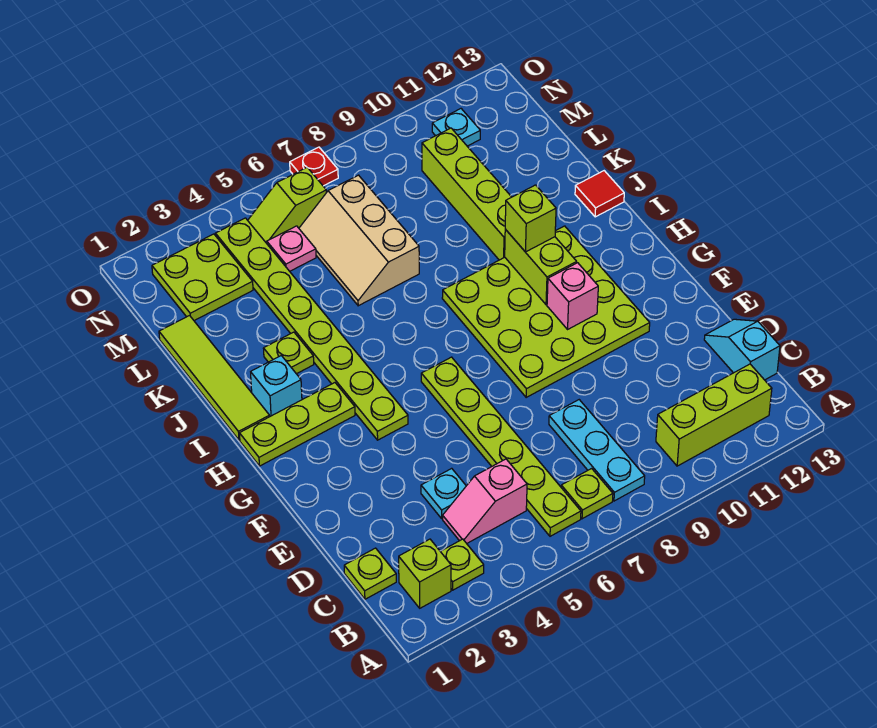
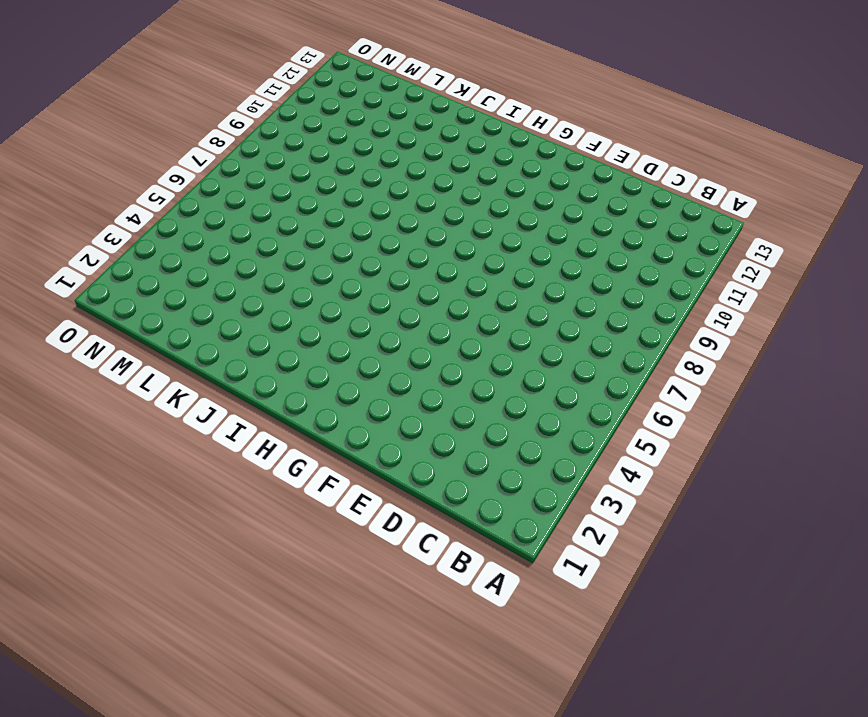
none -> lime brick B2 level 1
none -> lime plate B3 level 1
none -> lime plate B6:G6 level 1

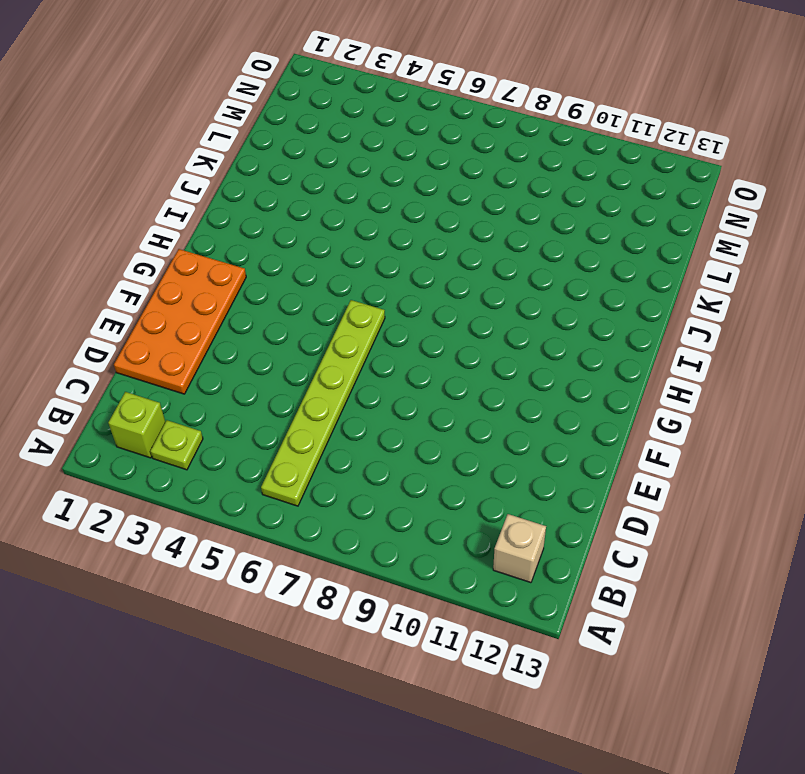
tan brick B12 level 1 -> lime brick B10:B12 level 1
orange plate D1:G2 level 1 -> none
none -> lime plate B7 level 1
none -> cyan plate B8:D8 level 1
none -> lime plate C1 level 1

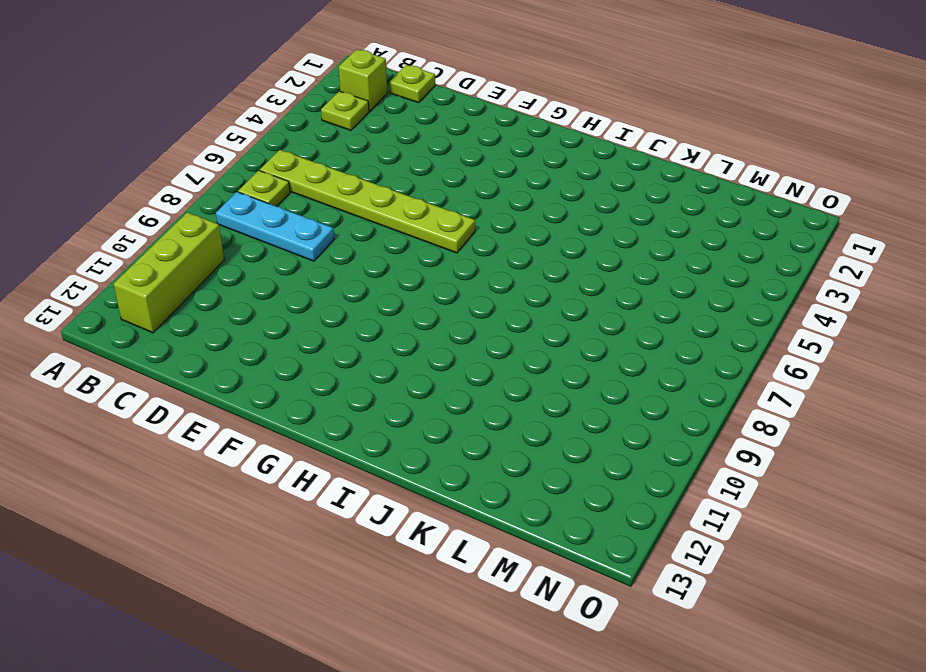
none -> pink slope C4:C5 level 1 top 5
none -> cyan slope C13:D13 level 1 top C
none -> cyan plate D4 level 1

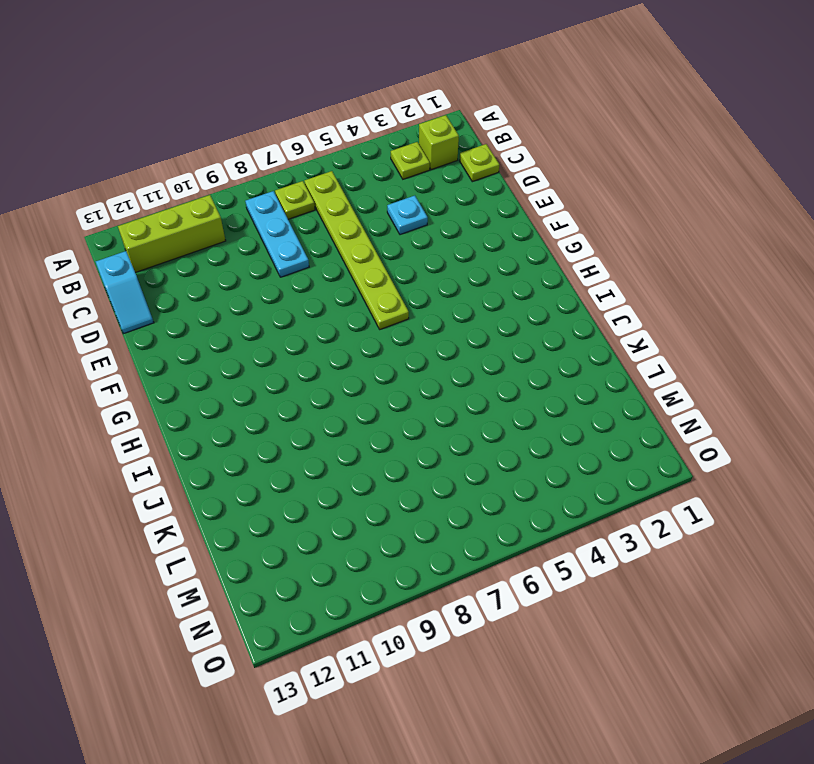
none -> pink slope C4:C5 level 1 top 5
none -> lime plate F8:I11 level 1
none -> lime plate G4:N4 level 1

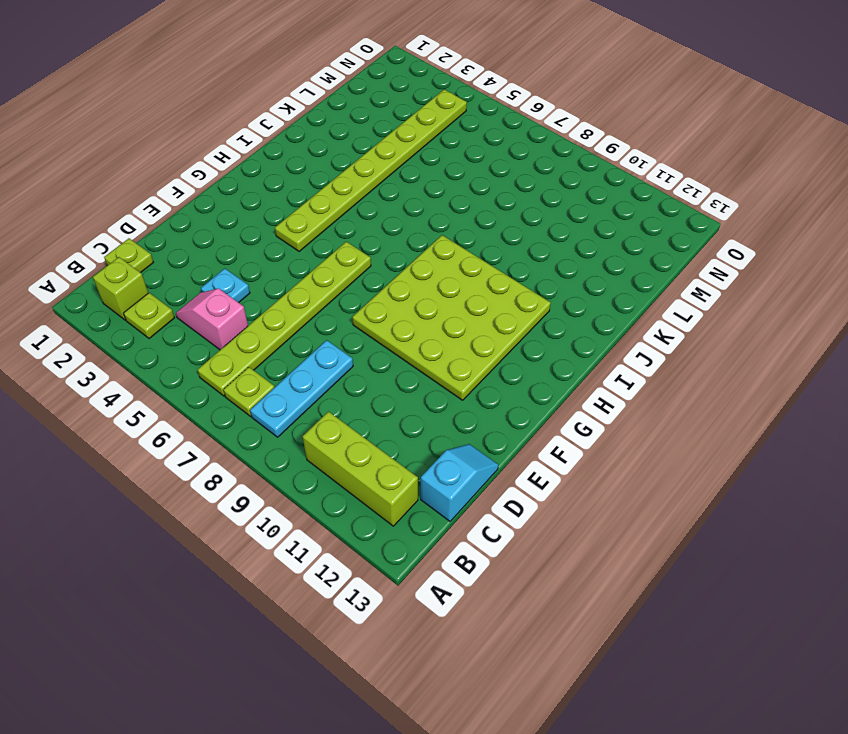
none -> lime plate H1:H3 level 1
none -> lime tile I1:L1 level 1
none -> cyan brick I2 level 1

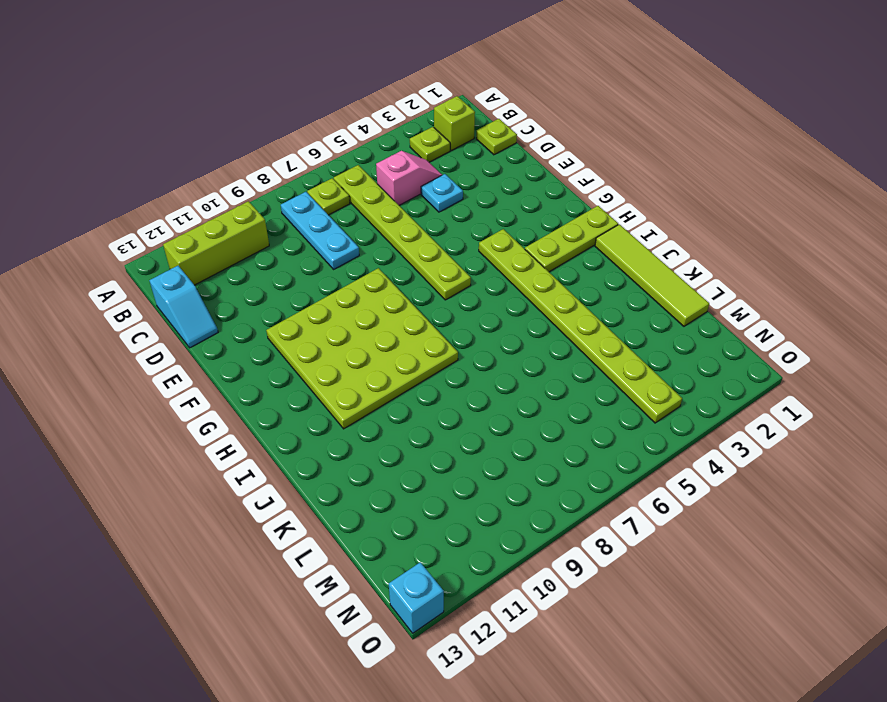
cyan brick O13 level 1 -> cyan brick I2 level 1
none -> lime plate J3 level 1
none -> lime brick J10:M10 level 1
none -> red tile J13 level 1

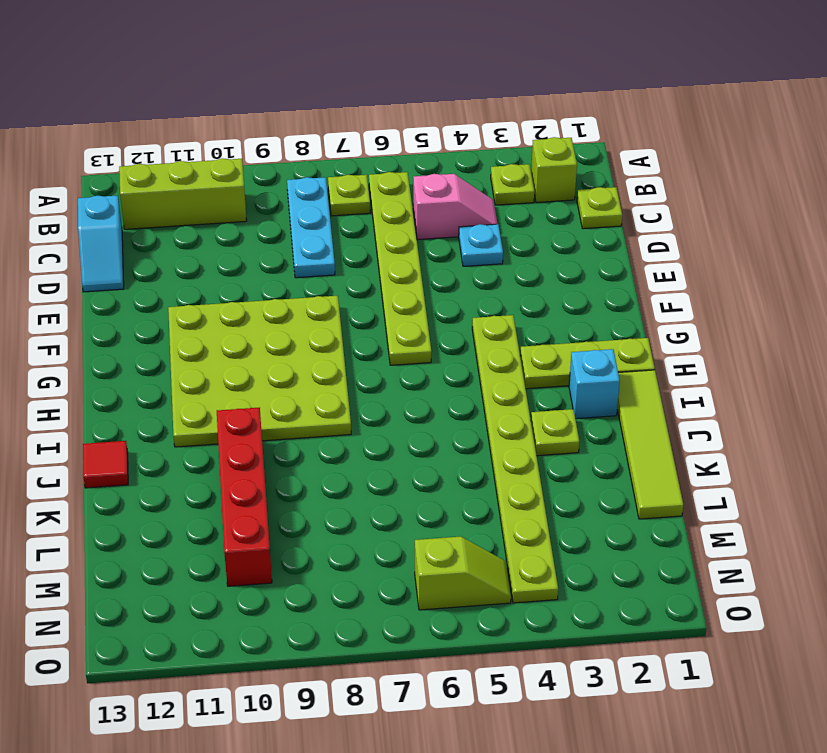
red brick J10:M10 level 1 -> lime brick J10:M10 level 1
none -> tan slope K6:M7 level 1 top 7
none -> lime plate M2:N3 level 1
none -> pink plate M5 level 1

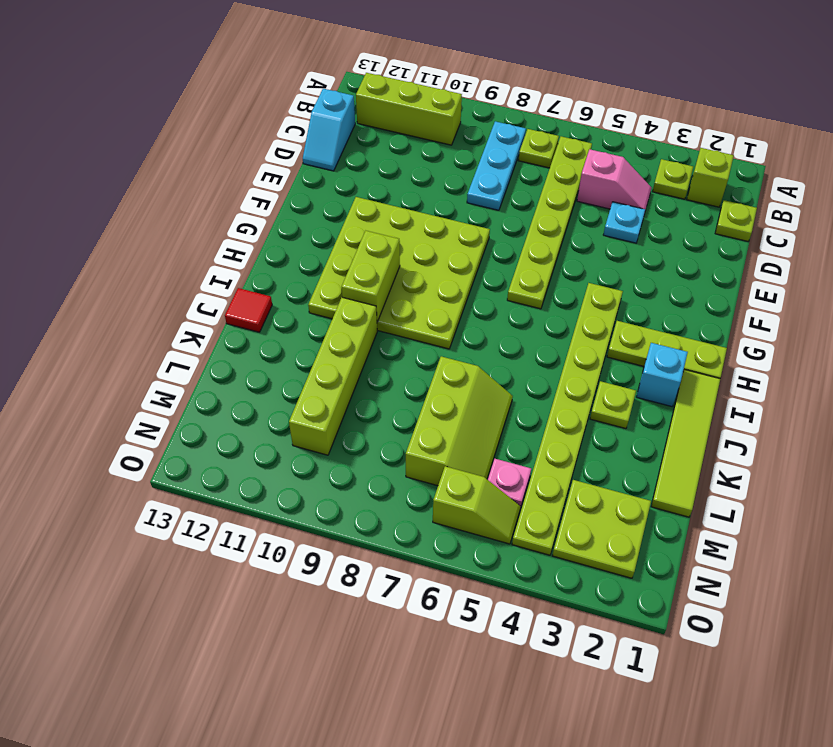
lime slope K6:M7 level 1 top 7 -> tan slope K6:M7 level 1 top 7
none -> cyan plate N11 level 1
none -> red plate O7 level 1
none -> pink brick G10 level 2

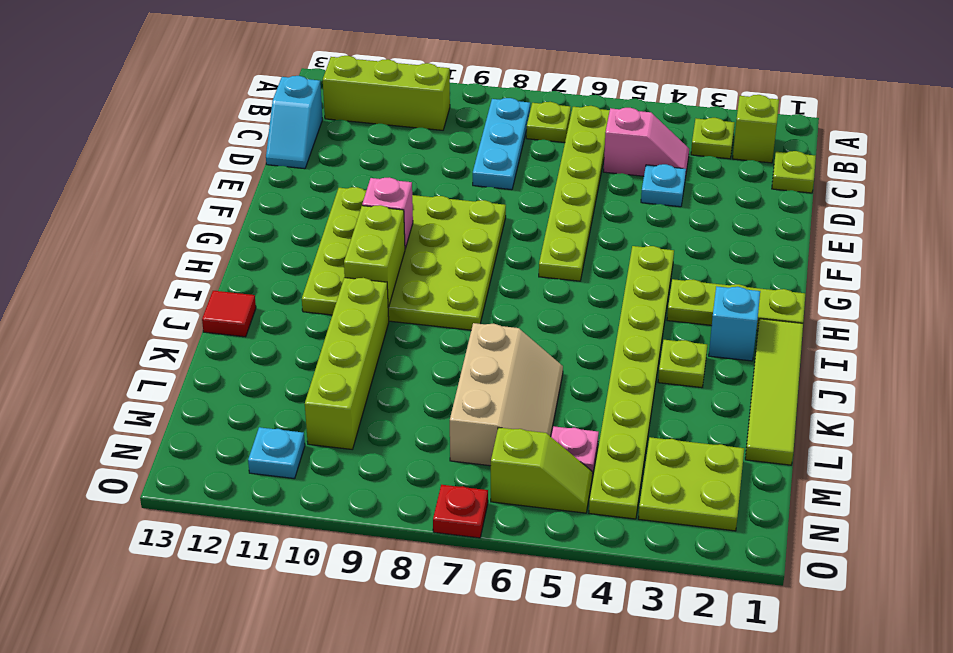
none -> lime brick I10 level 3

